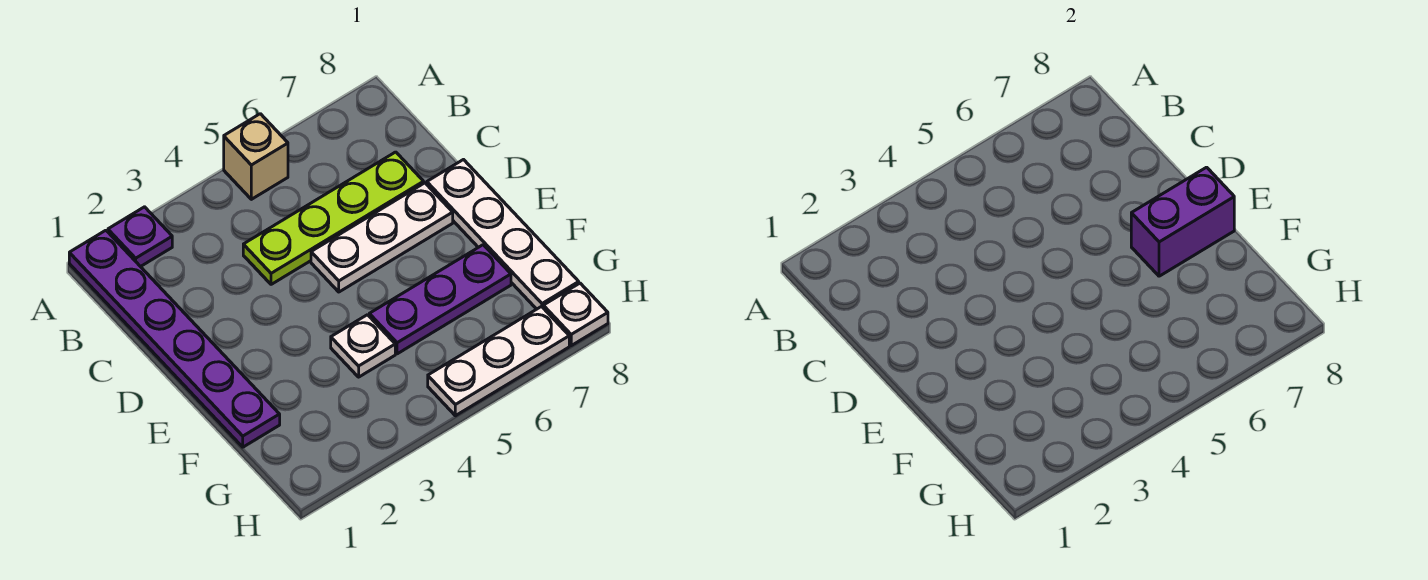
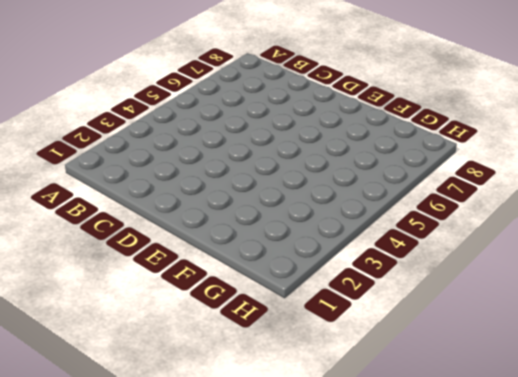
none -> purple plate A1:F1 level 1
none -> purple plate A2 level 1

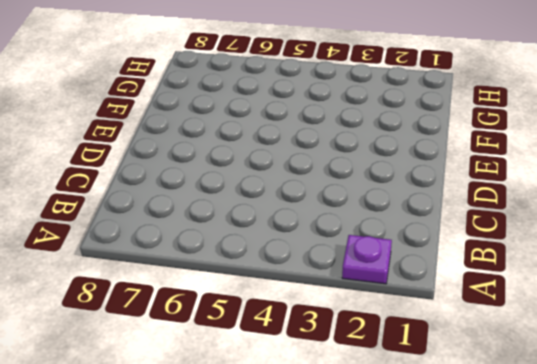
none -> purple plate A1:F1 level 1
none -> tan brick A5 level 1

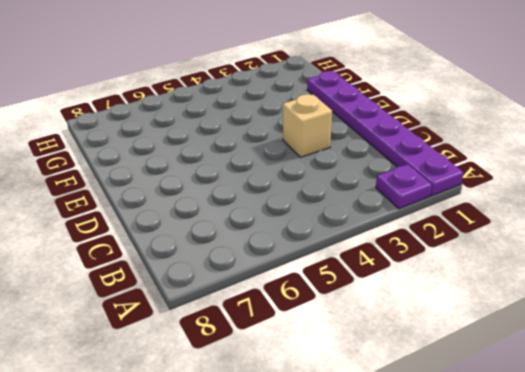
tan brick D3 level 1 -> tan brick A5 level 1
none -> lime plate C4:C7 level 1
none -> white plate D5:D7 level 1

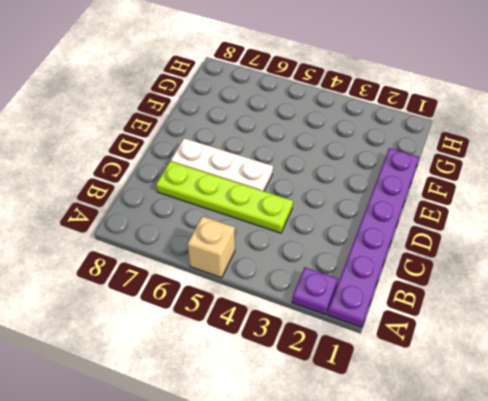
none -> white plate D8:G8 level 1
none -> white plate F4 level 1

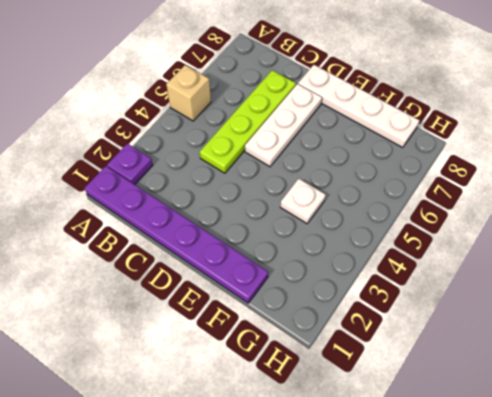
none -> purple plate F5:F7 level 1
none -> white plate H5:H7 level 1

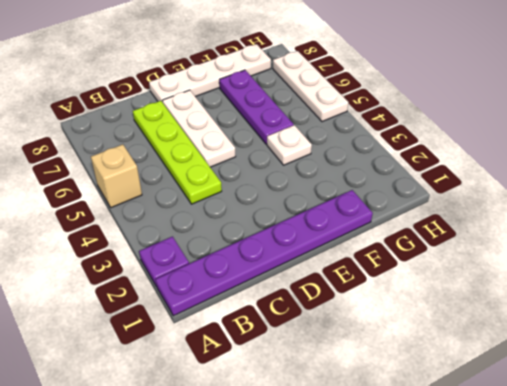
none -> white plate H8 level 1
none -> purple brick E7:E8 level 2

